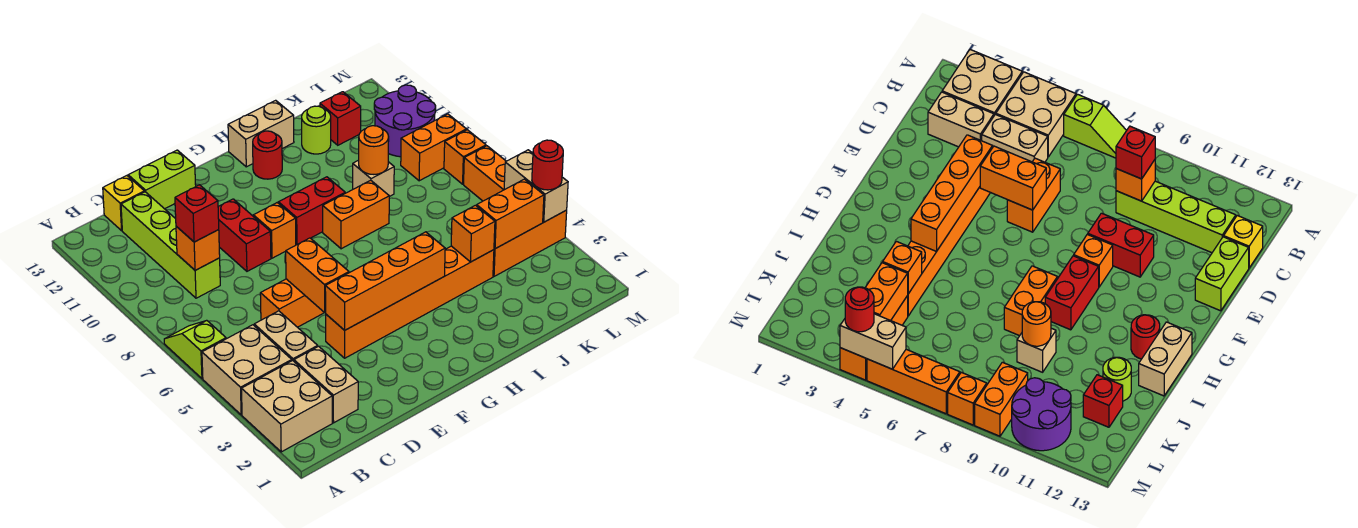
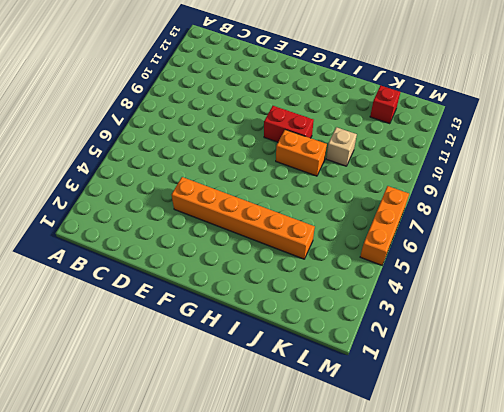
none -> tan brick A2:B3 level 1
none -> tan brick A4:B5 level 1
none -> lime slope A6:A7 level 1 top 6
none -> tan brick C2:C3 level 1

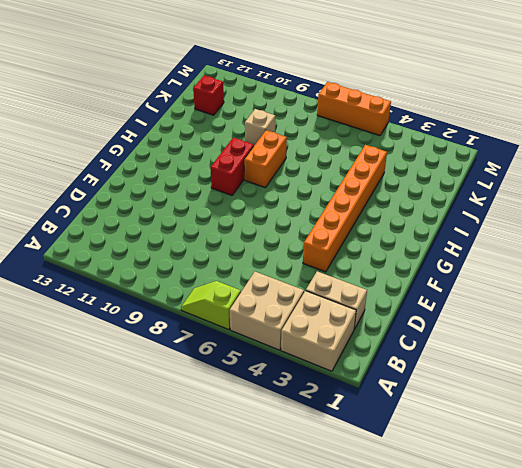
none -> tan brick C4:C5 level 1
none -> lime brick C9:C12 level 1
none -> yellow brick C13 level 1
none -> orange brick D6:E6 level 1

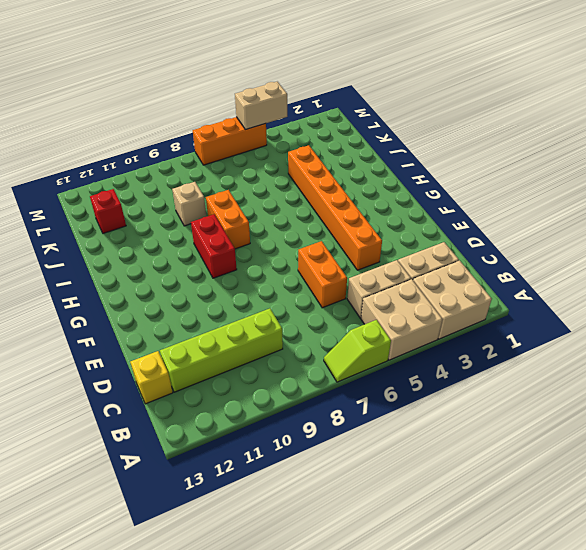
none -> lime brick D13:E13 level 1
none -> red brick E9:E10 level 1
none -> orange brick F9 level 1
none -> red round brick H12 level 1

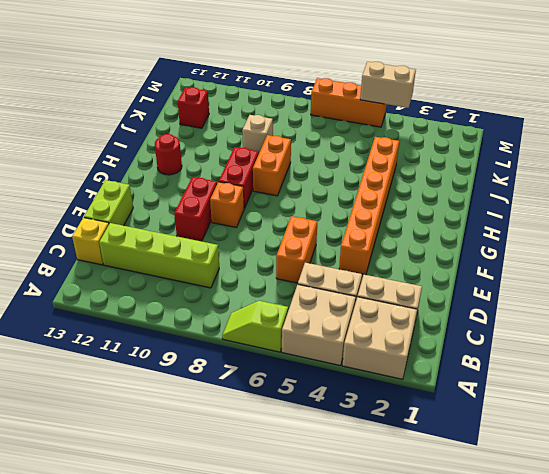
red brick E10:F10 level 1 -> red brick E9:E10 level 1
none -> tan brick H13:I13 level 1
none -> lime round brick J12 level 1
none -> orange brick K4:M4 level 1
none -> orange brick L9:M9 level 1

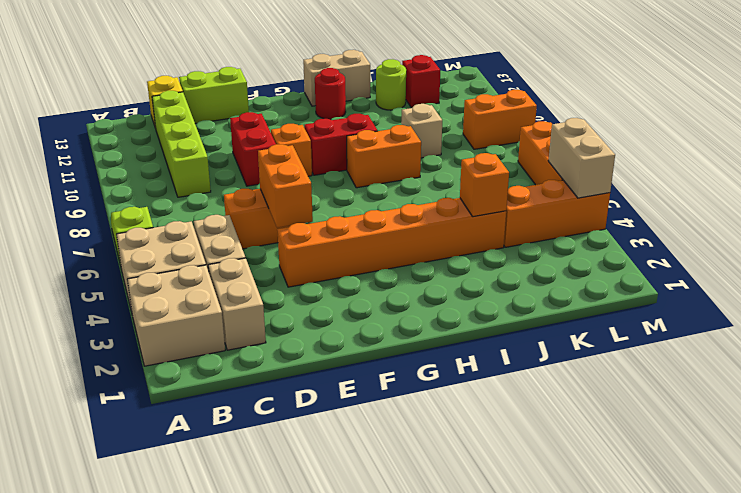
none -> purple round brick L10:M11 level 1
none -> orange brick M8 level 1
none -> orange brick C9 level 2
none -> orange brick E4:H4 level 2

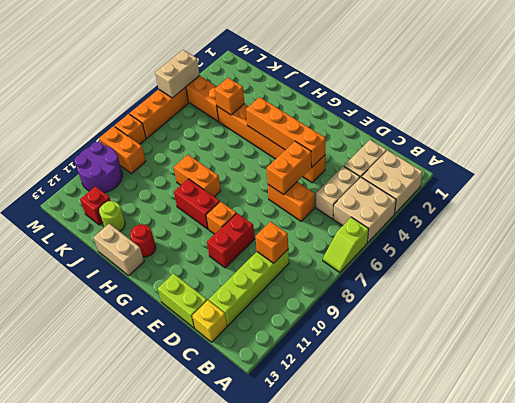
none -> tan brick J9 level 1
none -> orange round brick J9 level 2
none -> orange brick K4:L4 level 2
none -> red brick C9 level 3

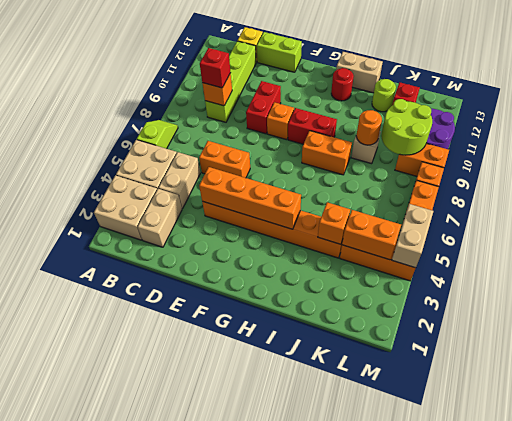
lime round brick K9:L10 level 2 -> none
none -> orange brick E5:E6 level 2
none -> red round brick M4 level 3

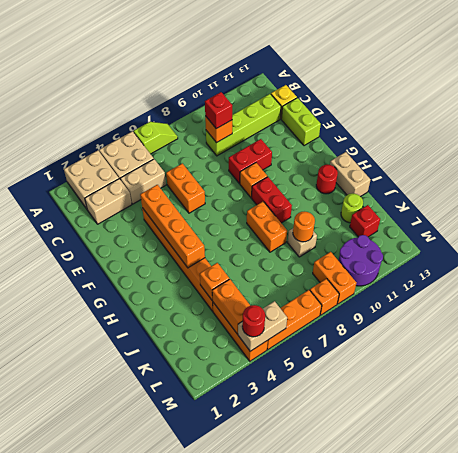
none -> orange brick E5:E6 level 2

